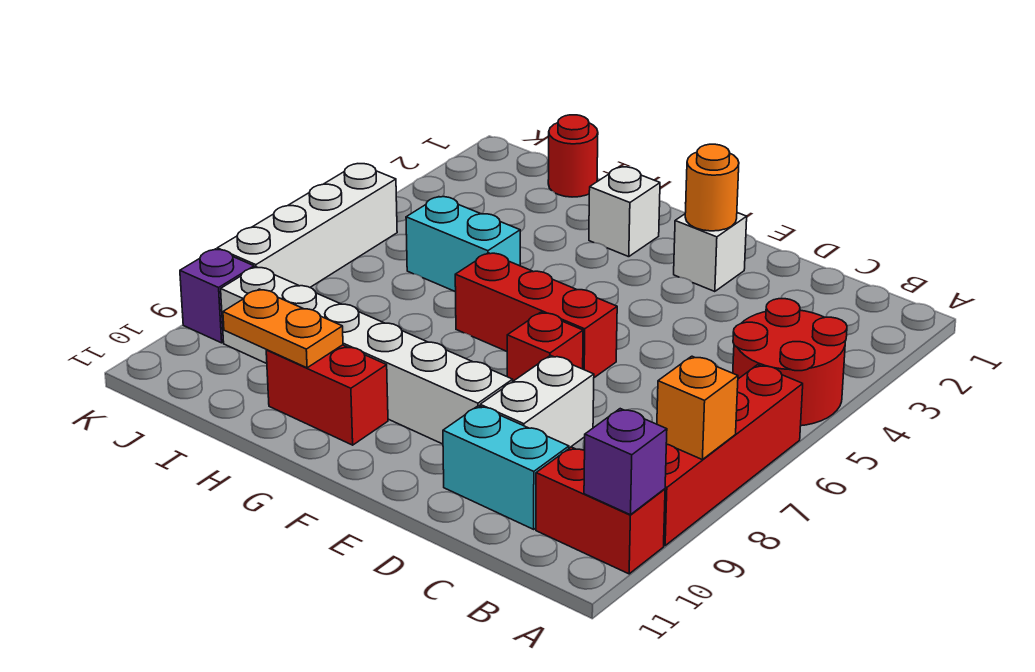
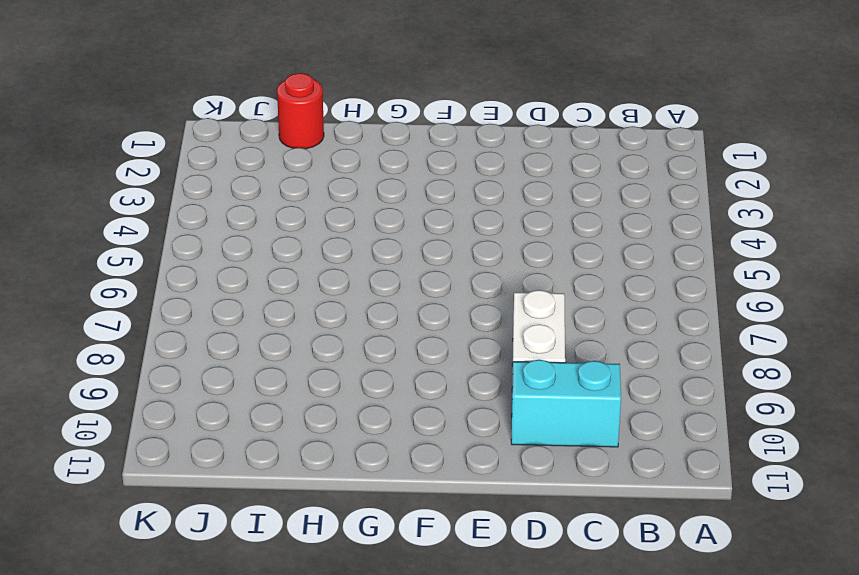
none -> red round brick A4:B5 level 1
none -> red brick A6:A9 level 1
none -> red brick A10:B10 level 1

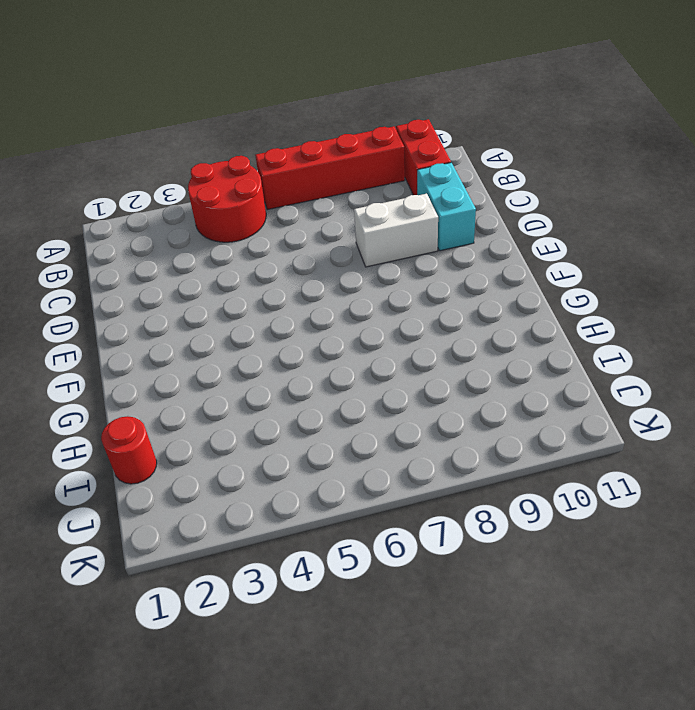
none -> white brick E2 level 1
none -> red brick E6:G6 level 1
none -> red brick E7 level 1

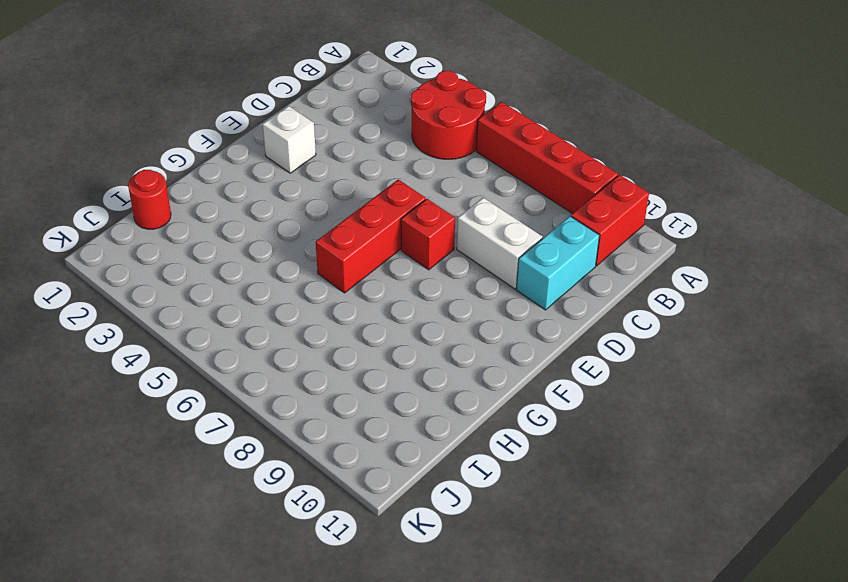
none -> white brick E9:J9 level 1
none -> white brick G2 level 1
none -> red brick G10:H10 level 1

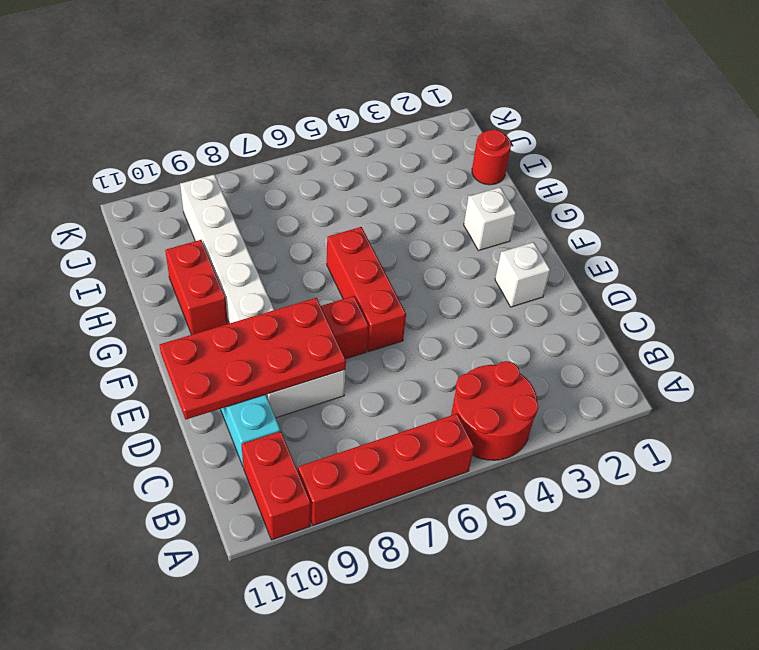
red plate D8:E11 level 2 -> none
none -> cyan brick H5:I5 level 1
none -> white brick K5:K8 level 1
none -> purple brick K9 level 1

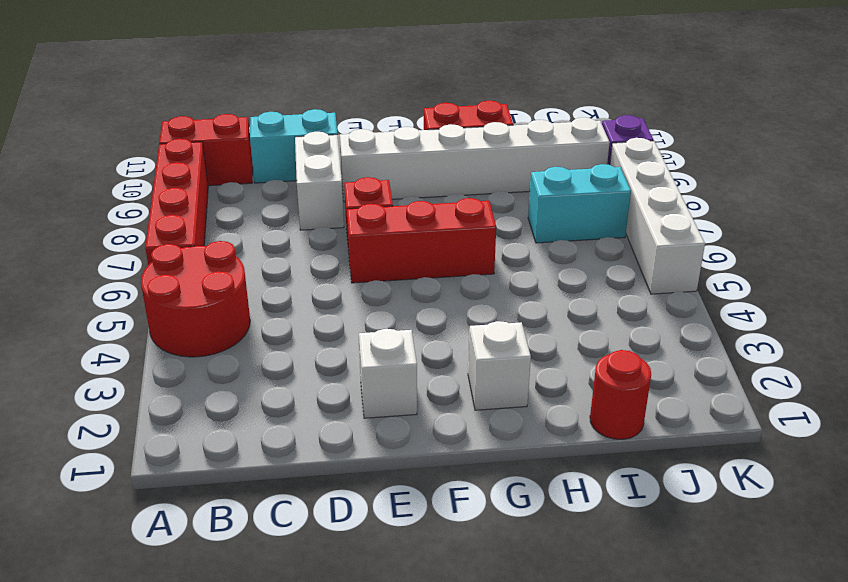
cyan brick I7:J7 level 1 -> cyan brick H5:I5 level 1
none -> orange brick A8 level 2
none -> purple brick A10 level 2
none -> orange round brick E2 level 2

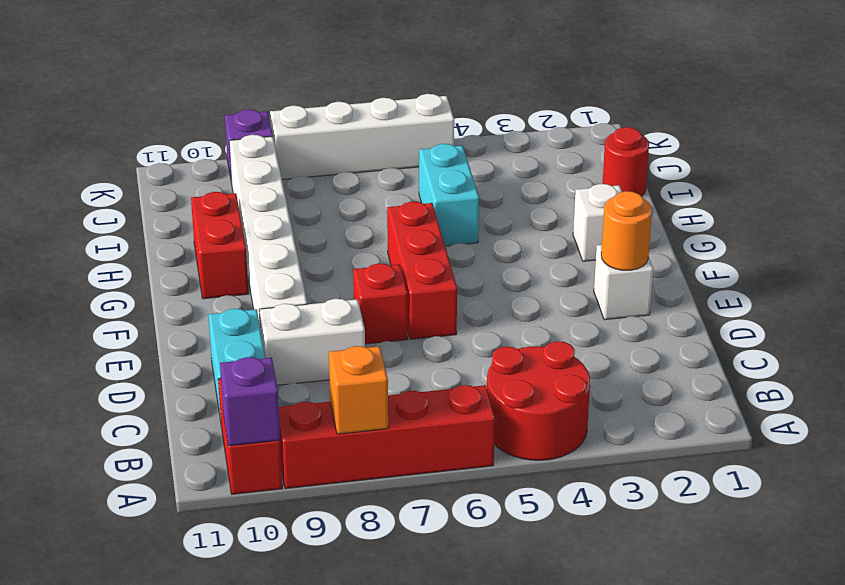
none -> orange plate H10:I10 level 2

